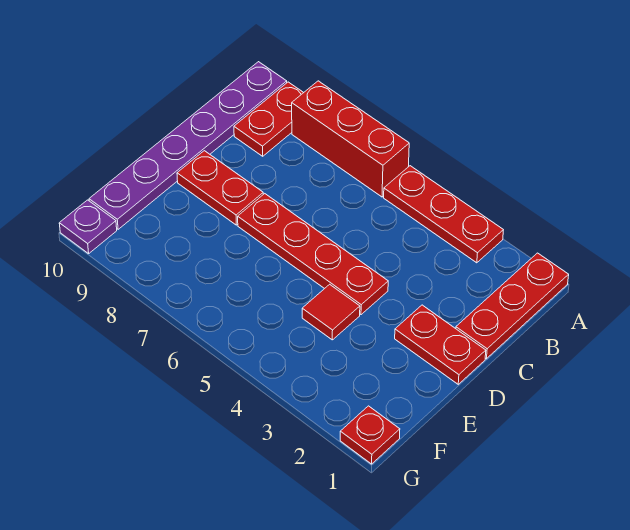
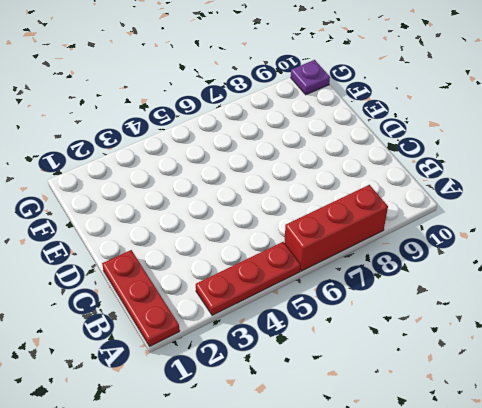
none -> red plate A9:B9 level 1
none -> purple plate A10:F10 level 1

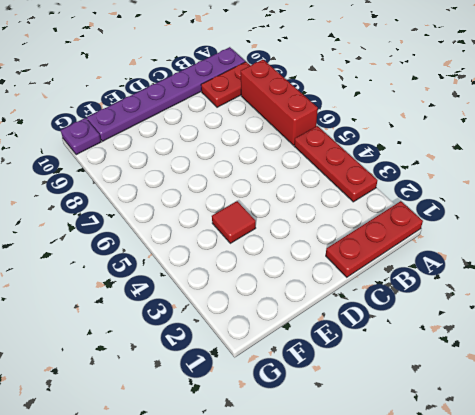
none -> red plate D1:D2 level 1
none -> red plate D4:D7 level 1

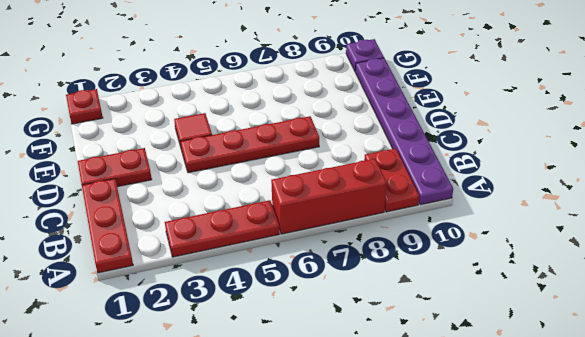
none -> red plate D8:D9 level 1

